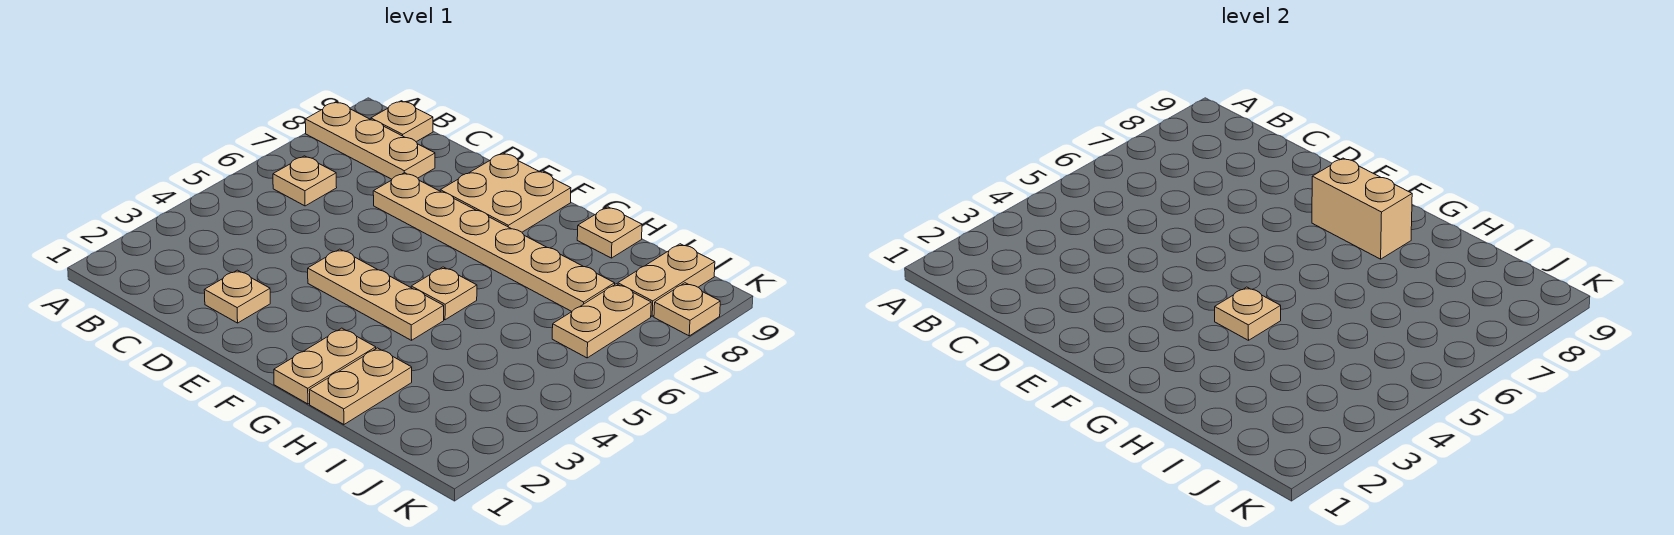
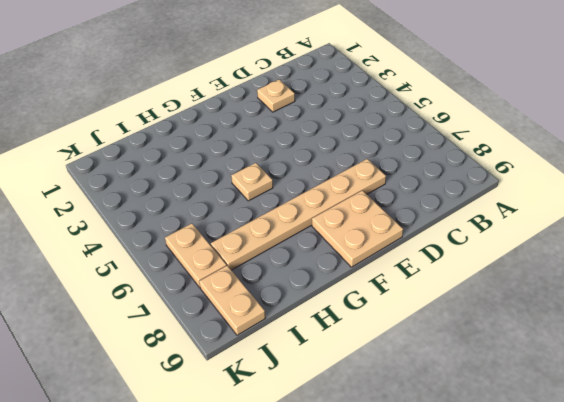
none -> tan plate A8:C8 level 1
none -> tan plate B6 level 1
none -> tan plate B9 level 1

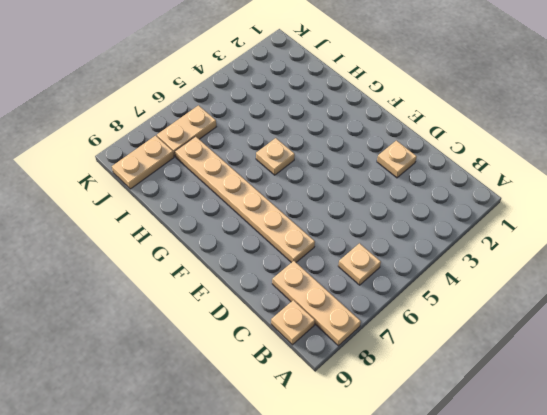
none -> tan plate E4:G4 level 1
none -> tan plate E8:F9 level 1
none -> tan plate G1:G2 level 1

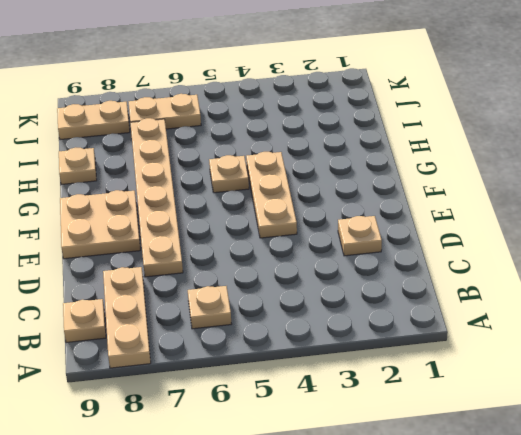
none -> tan plate G1:G2 level 1
none -> tan plate H1:H2 level 1
none -> tan plate K8 level 1

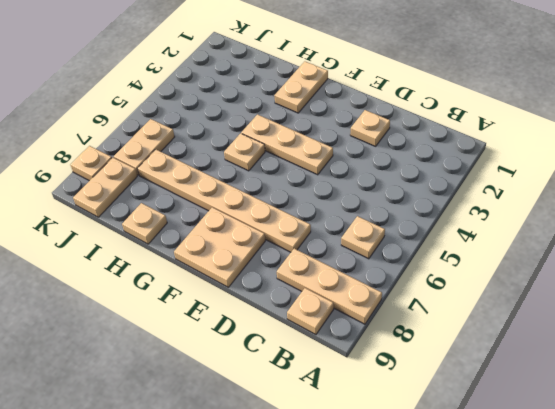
none -> tan plate H1:H2 level 1
none -> tan brick F8:G8 level 2
none -> tan plate G4 level 2

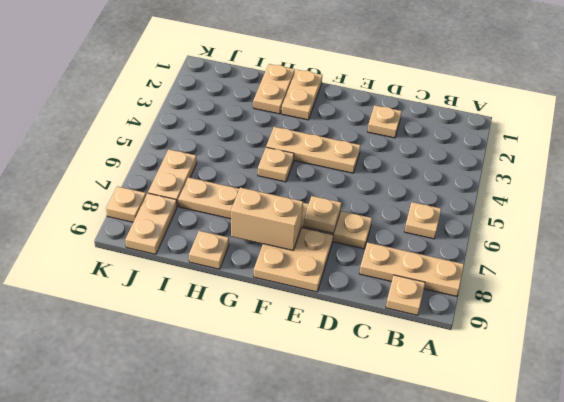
tan plate E7 level 2 -> tan plate G4 level 2

